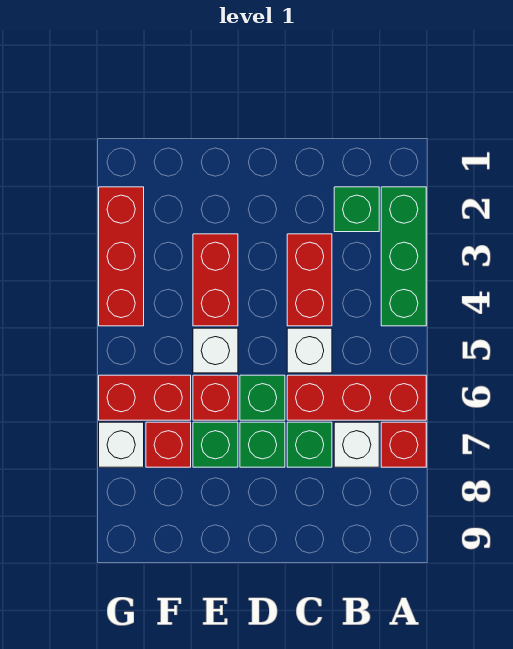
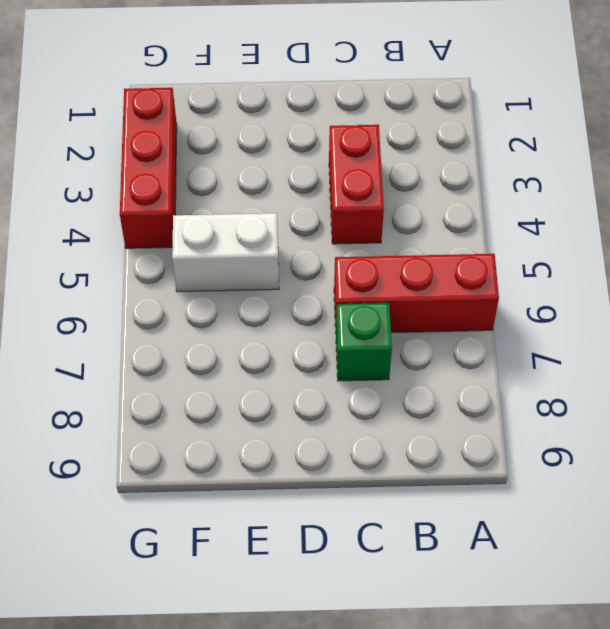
white brick E5:F5 level 1 -> white brick E5 level 1
none -> green brick A2:A4 level 1
none -> red brick A7 level 1
none -> green brick B2 level 1

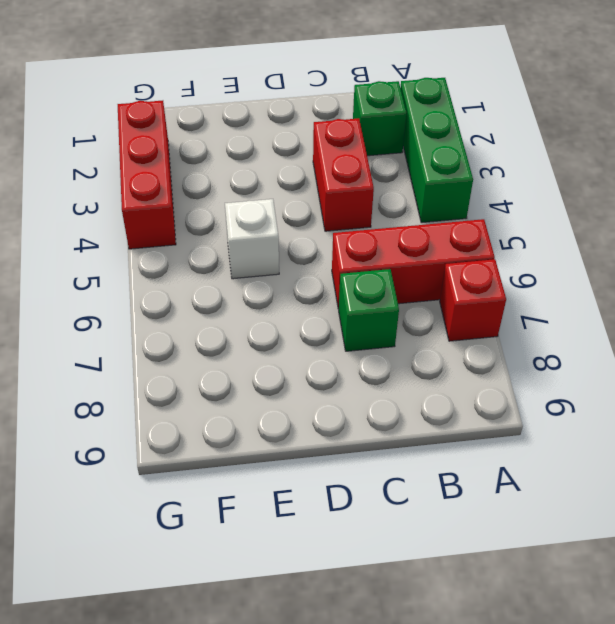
none -> white brick B7 level 1
none -> white brick C5 level 1
none -> green brick D6 level 1

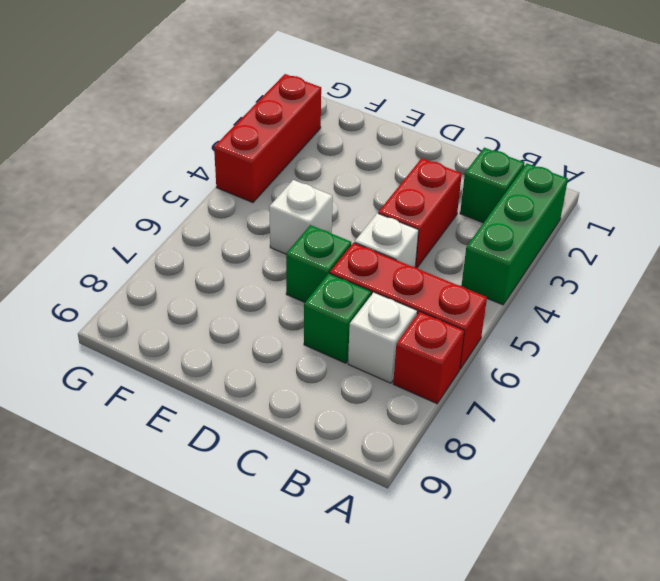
none -> green brick D7 level 1
none -> red brick E3:E4 level 1
none -> red brick E6 level 1

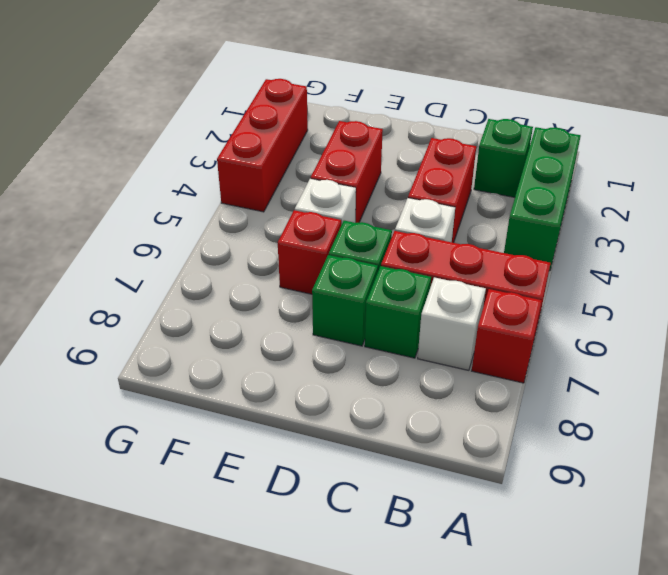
none -> green brick E7 level 1
none -> red brick F6:G6 level 1
none -> red brick F7 level 1

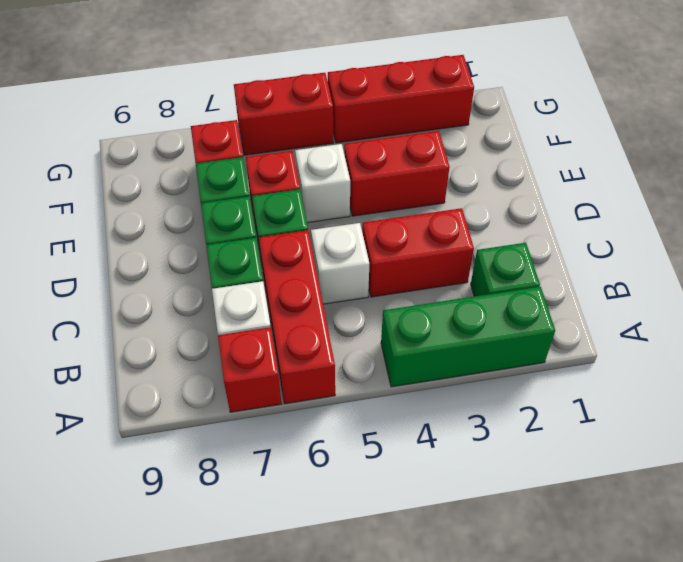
red brick G5:G6 level 1 -> red brick F6:G6 level 1
none -> white brick G7 level 1

